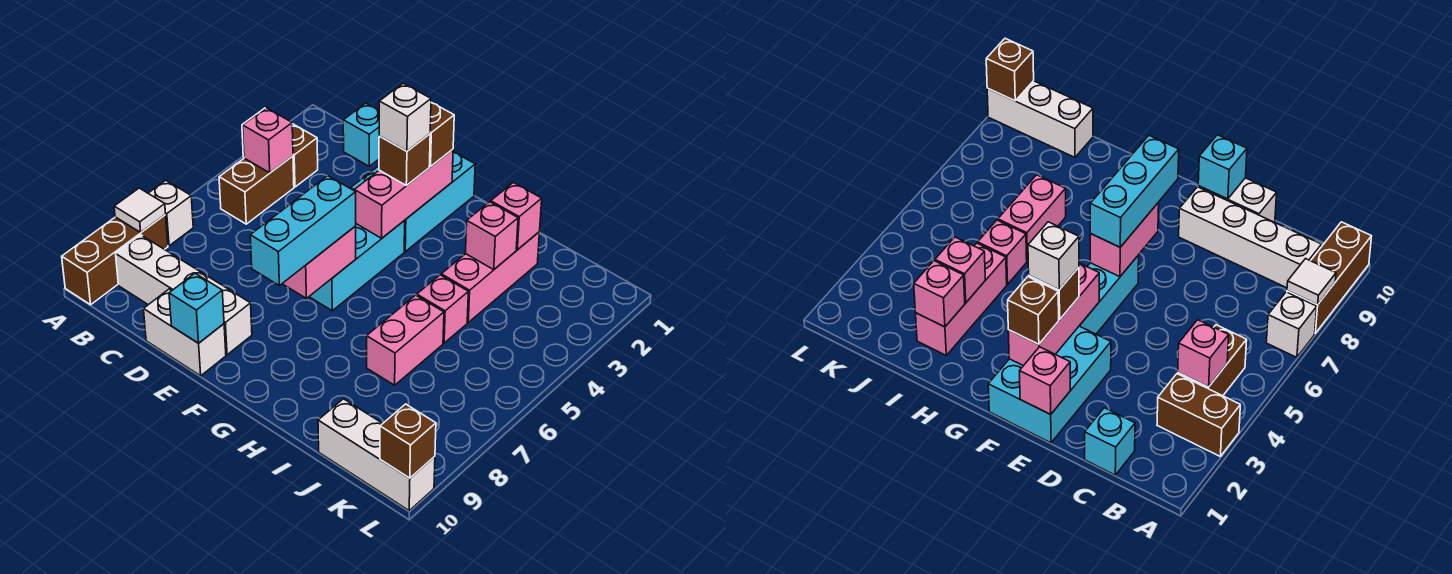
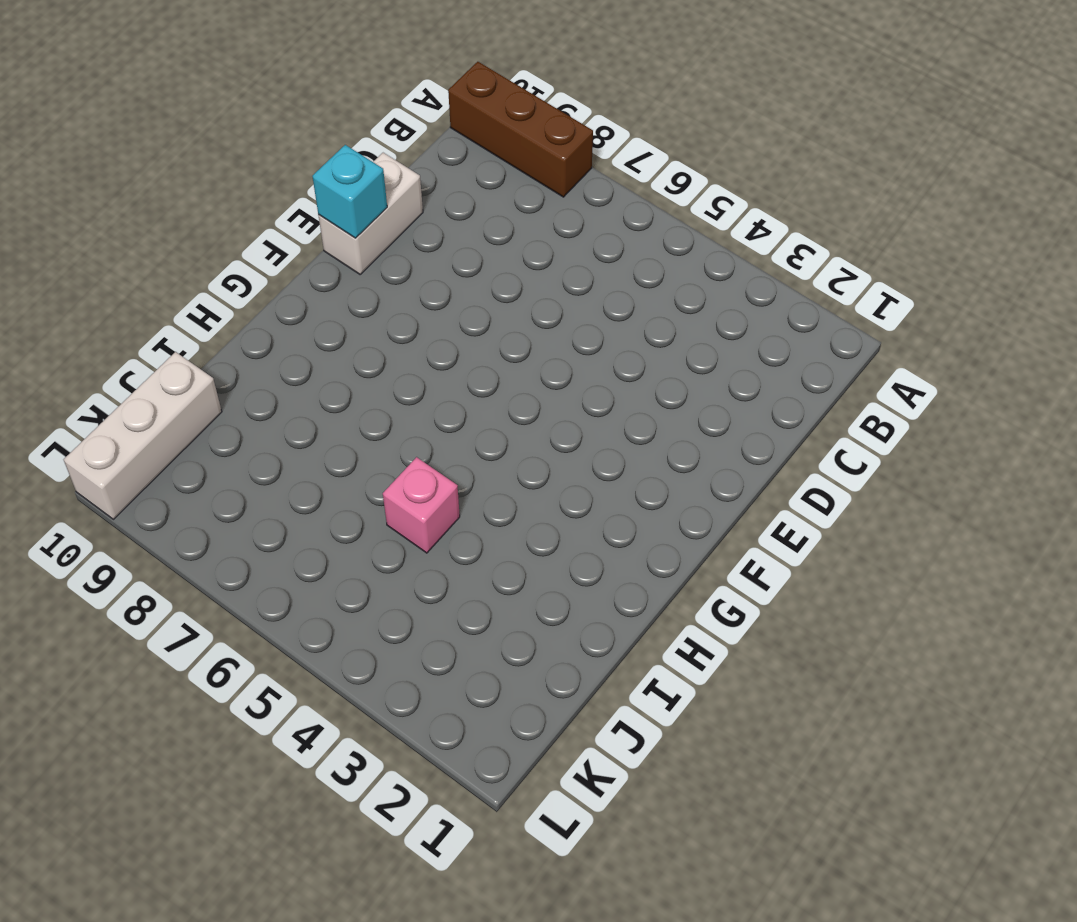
none -> brown brick A3:B3 level 1
none -> white brick A7 level 1
none -> brown brick B4:B5 level 1

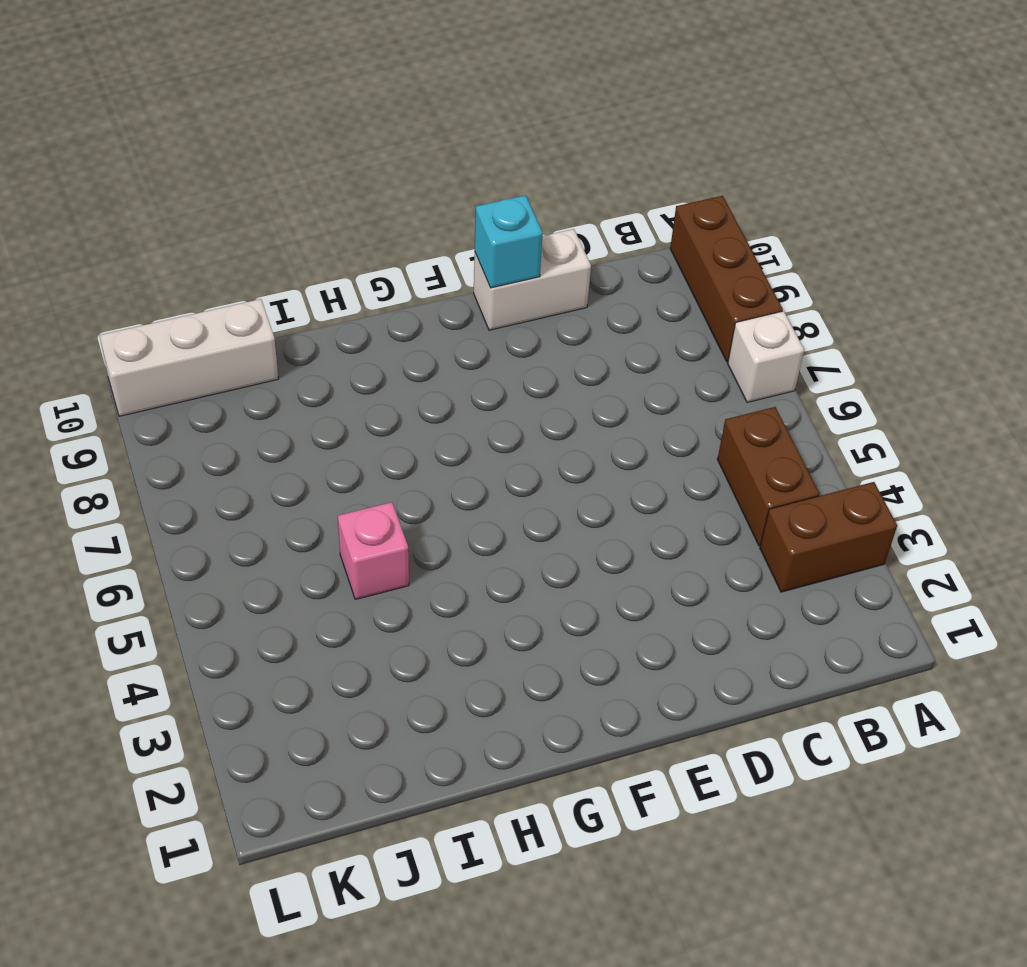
none -> white brick B9:E9 level 1
none -> cyan brick C1 level 1
none -> cyan brick E1:F3 level 1

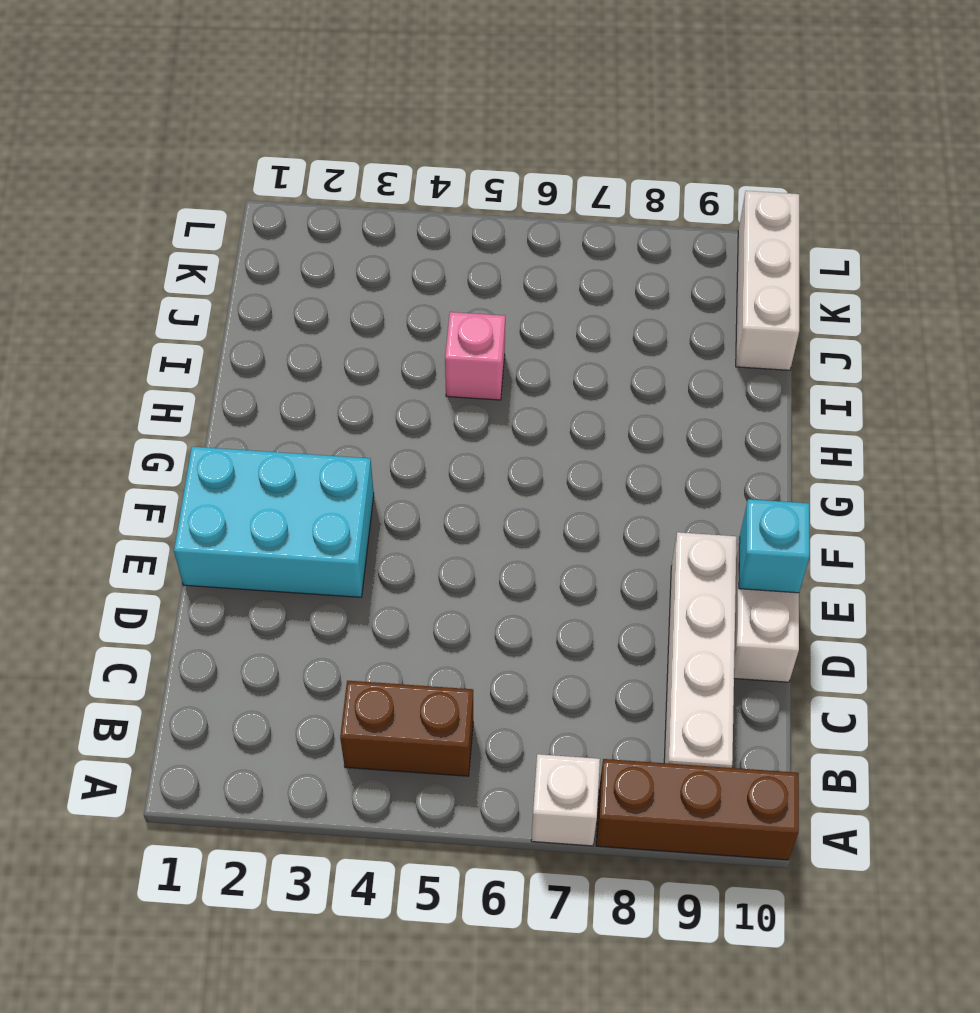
none -> brown brick A3:B3 level 1
none -> cyan brick C1 level 1
none -> cyan brick F4:F6 level 1

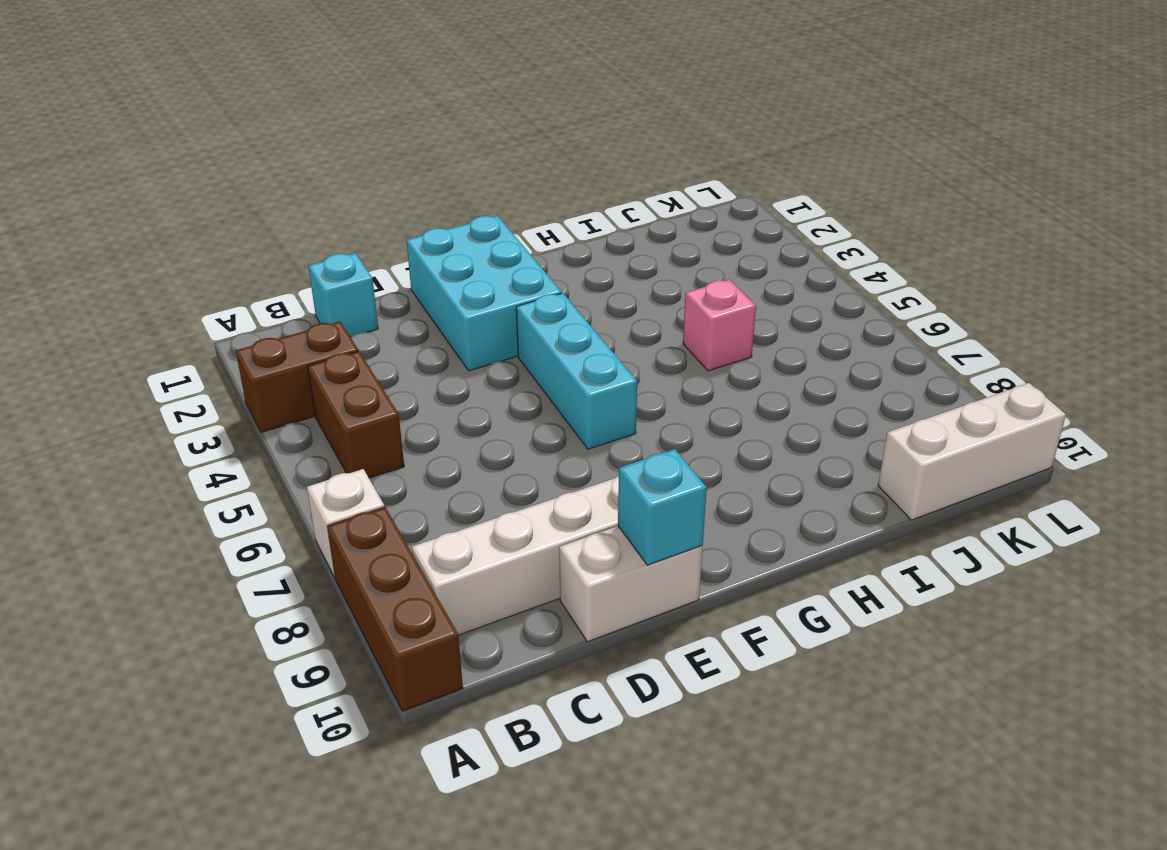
none -> pink brick I2:I4 level 1
none -> pink brick I6:I7 level 1
none -> white tile A8 level 2

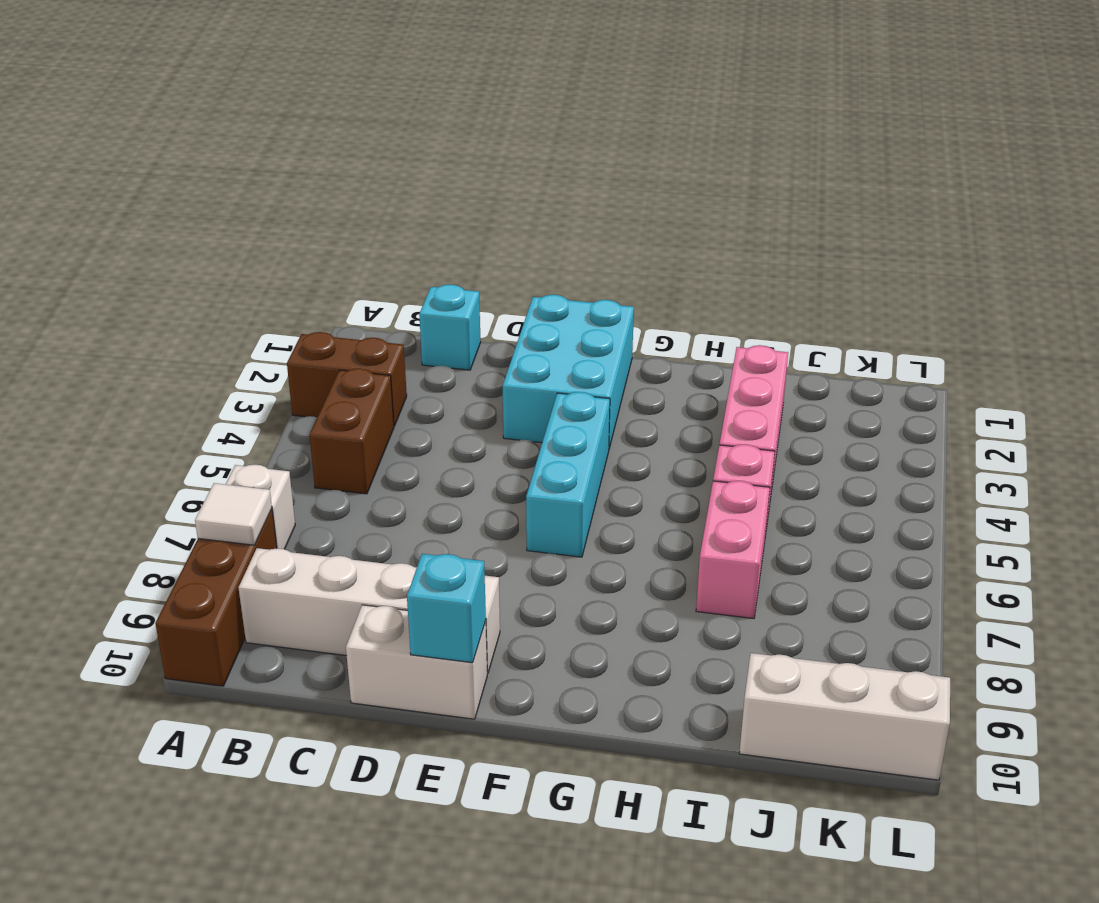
none -> pink brick B4 level 2
none -> pink brick E1 level 2
none -> pink brick F2:F4 level 2

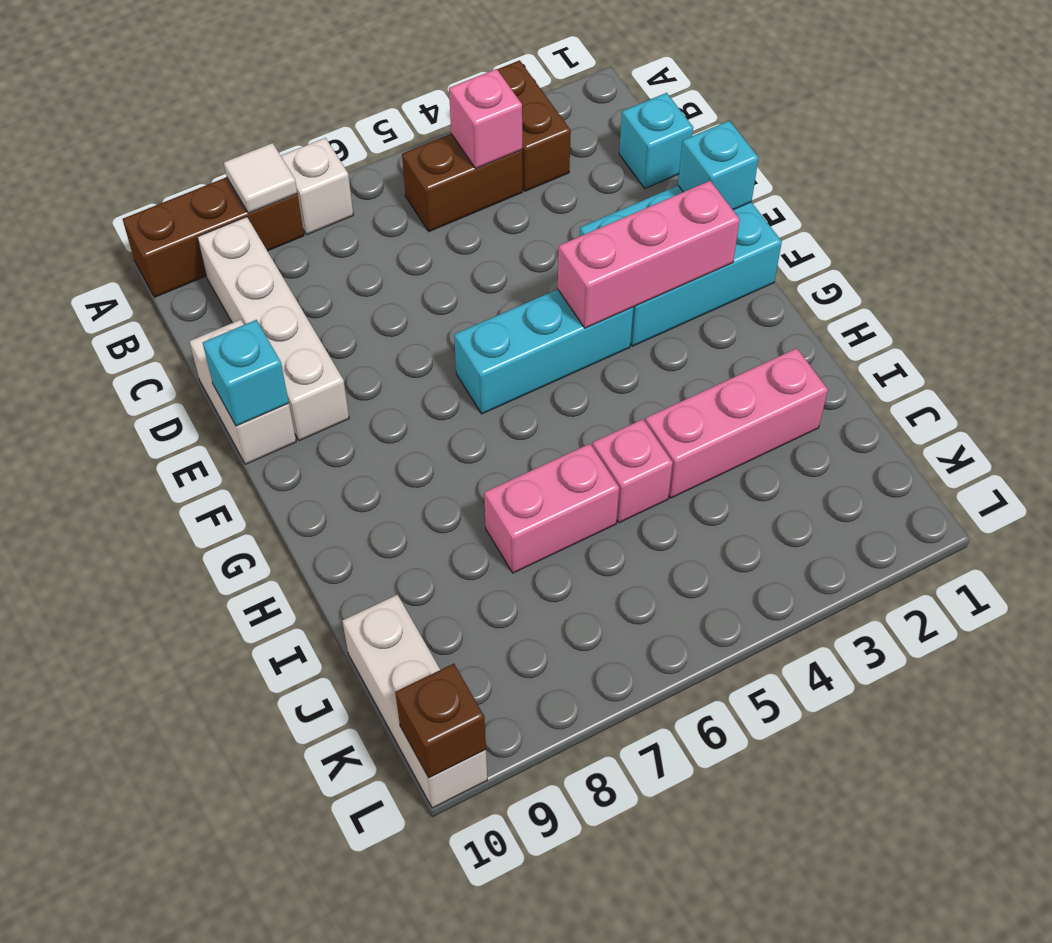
cyan brick E1 level 2 -> pink brick E1 level 2
none -> pink brick F6:F7 level 2
none -> pink brick I2 level 2
none -> pink brick I3 level 2

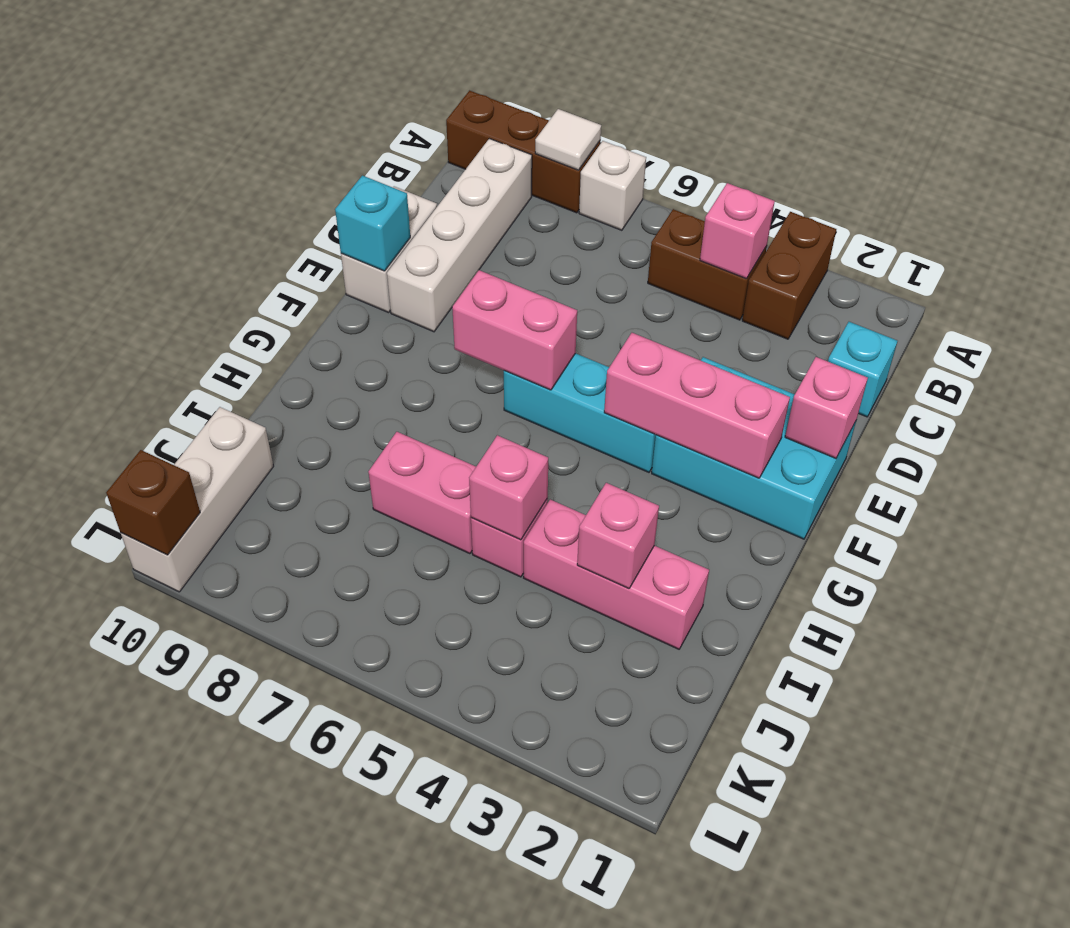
pink brick I5 level 2 -> pink brick I2 level 2
none -> brown brick F2 level 3
none -> brown brick F3 level 3
none -> cyan brick F6:F8 level 3

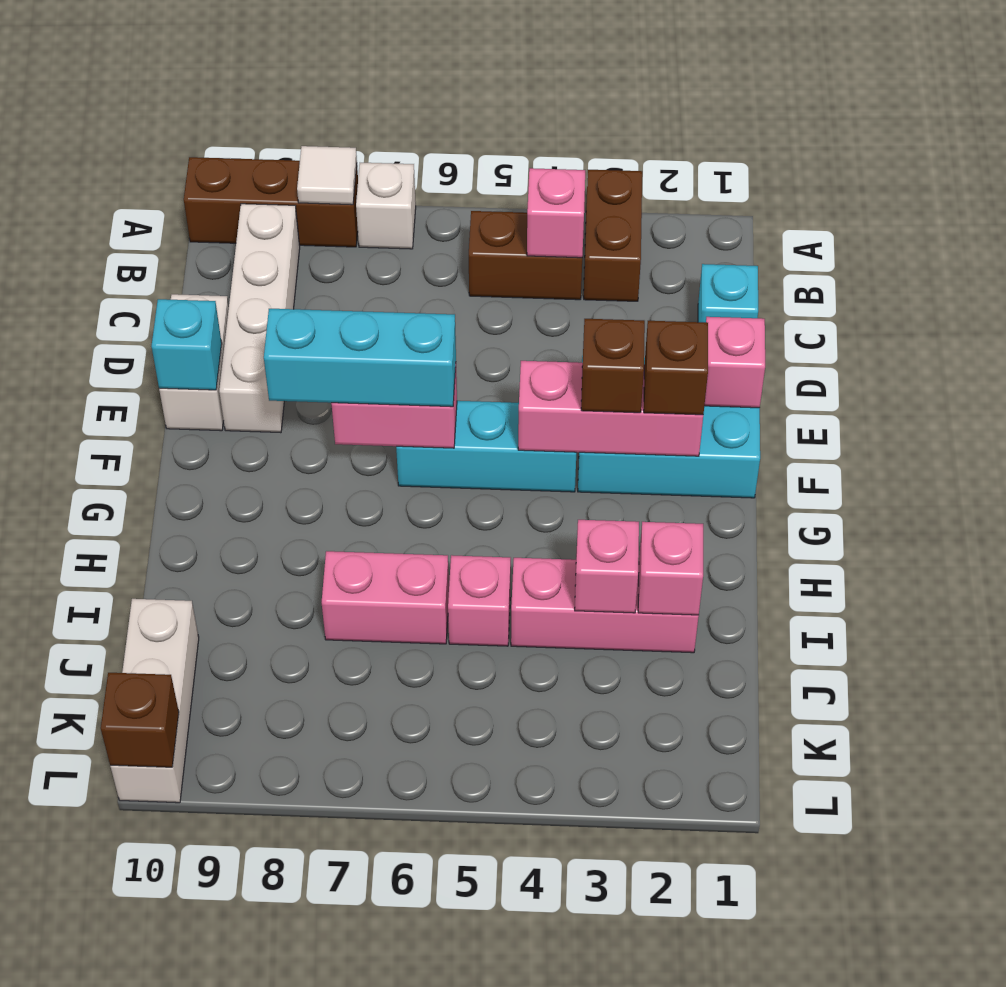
none -> white brick F3 level 4

